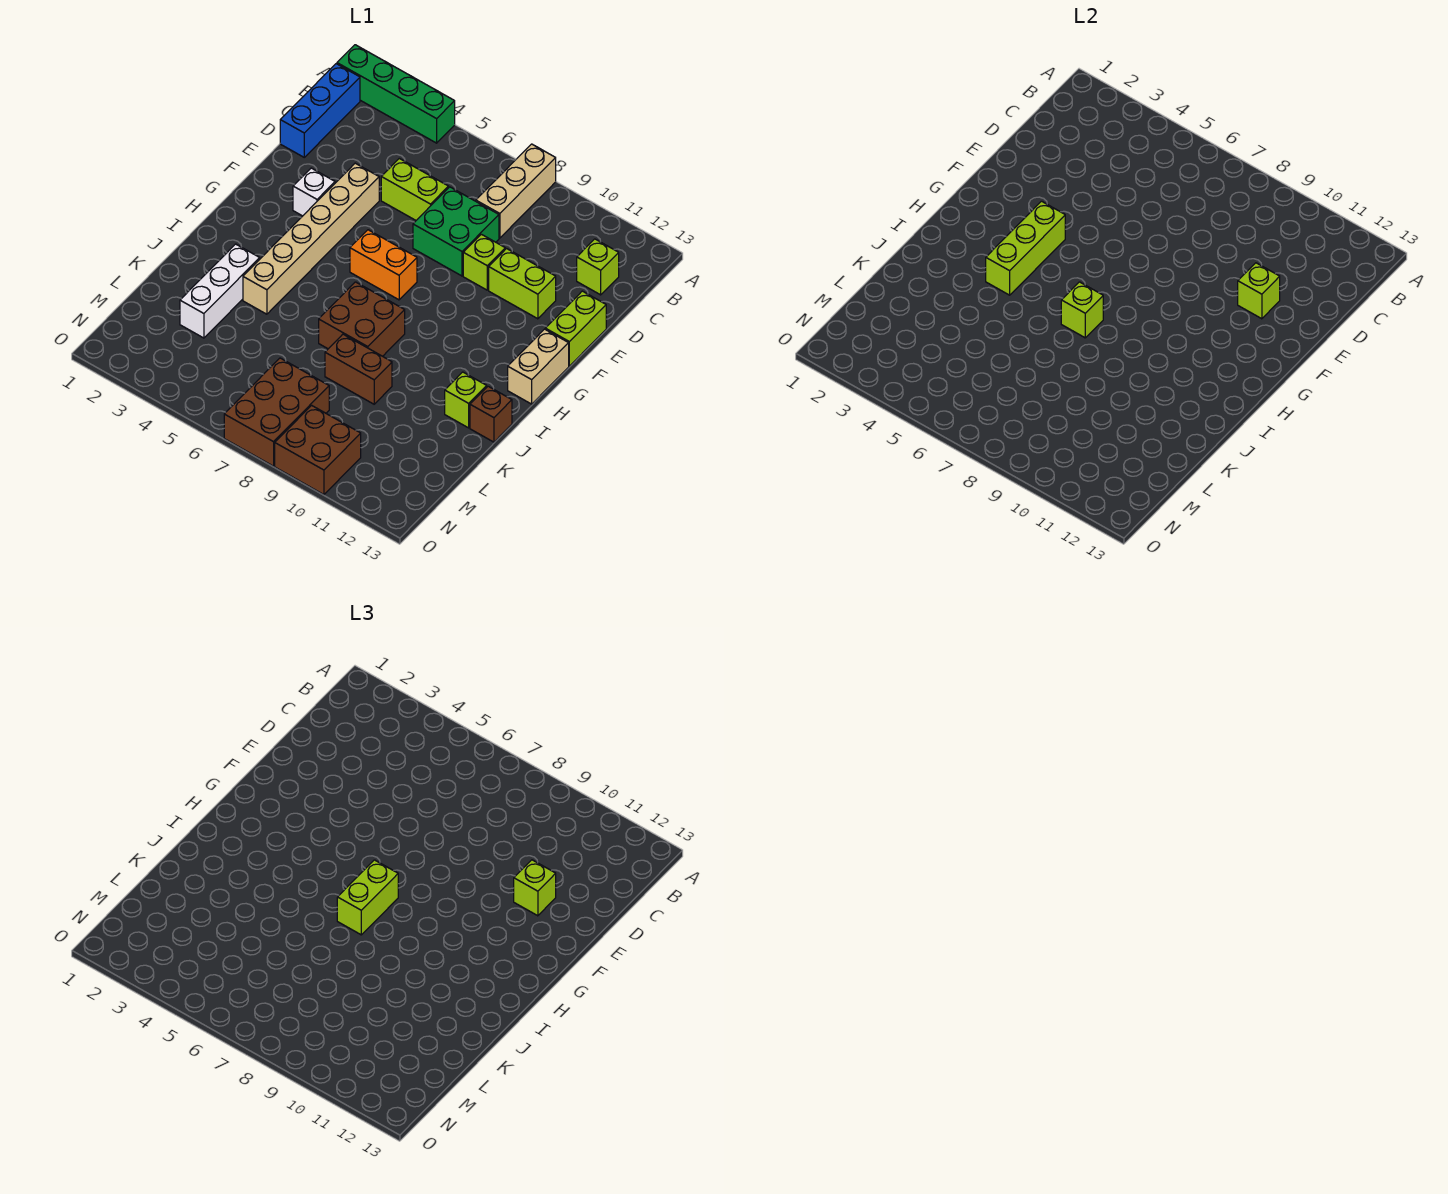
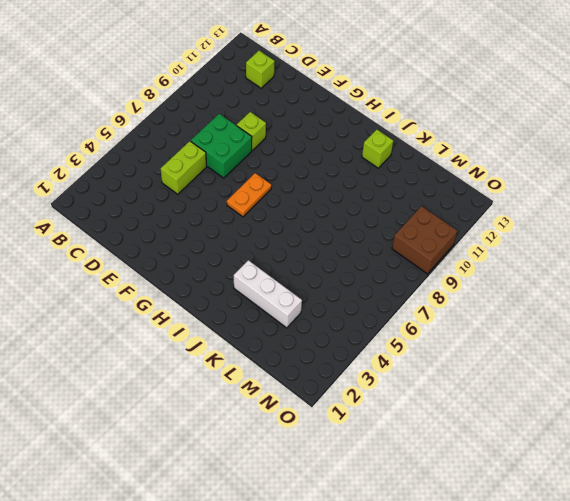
orange plate G6:G7 level 1 -> orange brick G6:G7 level 1
none -> green brick A1:A4 level 1
none -> tan brick A8:C8 level 1
none -> blue brick B1:D1 level 1

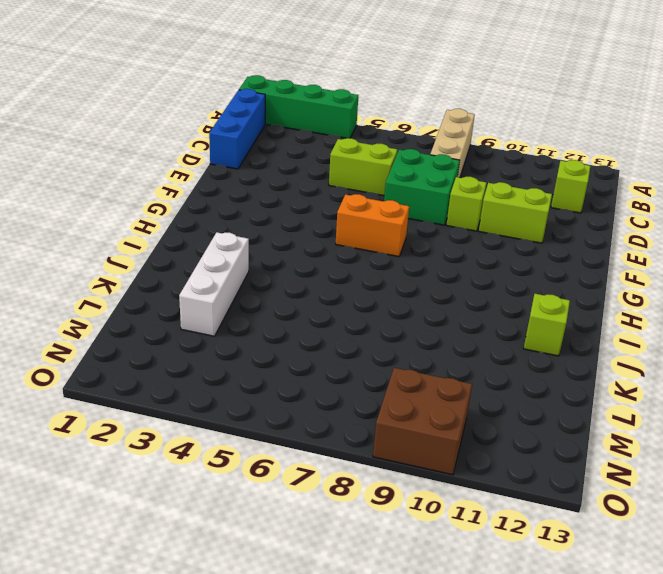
none -> tan brick E4:J4 level 1
none -> lime brick E13:F13 level 1
none -> white brick F3 level 1

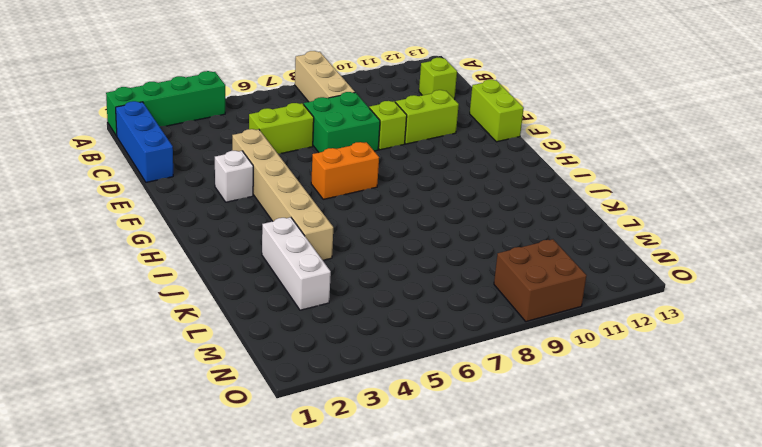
none -> tan brick G13:H13 level 1
none -> brown brick I7:J8 level 1
none -> lime brick J12 level 1

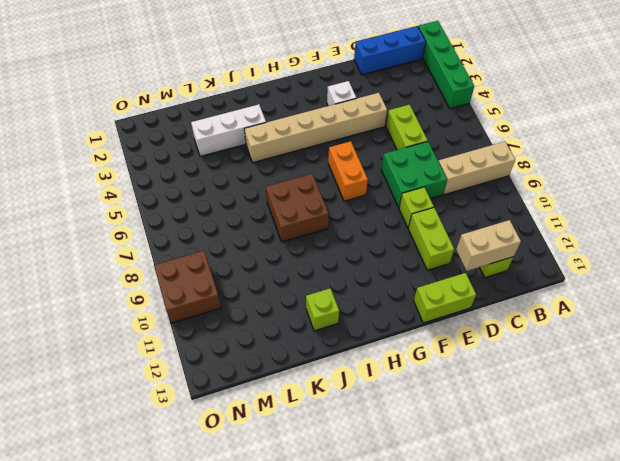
tan brick C12:D12 level 2 -> tan brick G13:H13 level 1
none -> brown brick J13 level 1
none -> brown brick K8:K9 level 1
none -> brown brick M7:O8 level 1

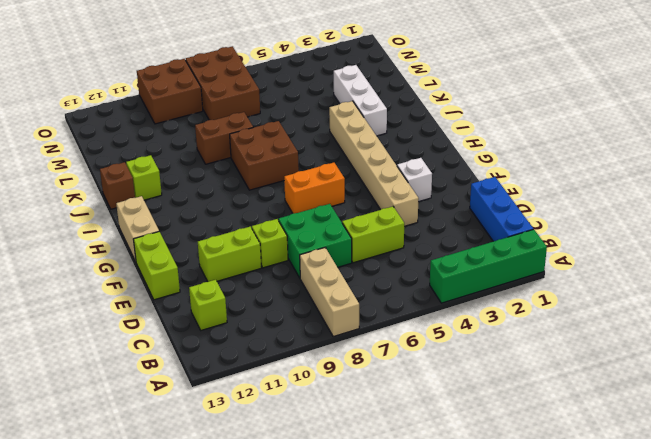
none -> lime brick E11 level 2
none -> lime brick G4:I4 level 2
none -> lime brick I7 level 2

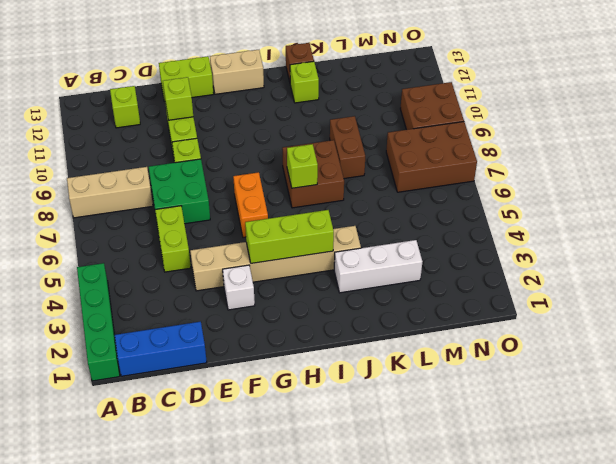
none -> lime brick E11 level 3
none -> lime brick H7:I7 level 3

